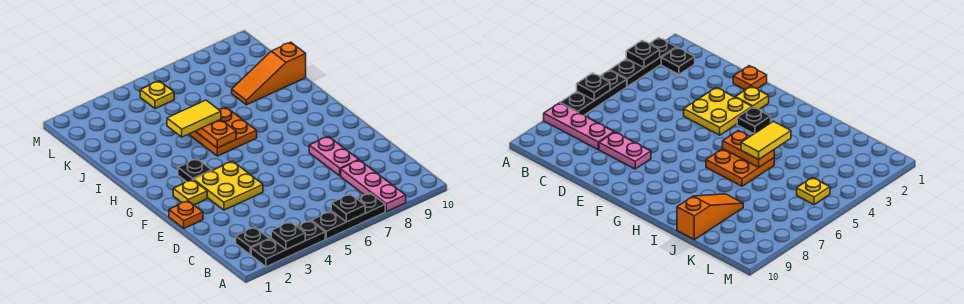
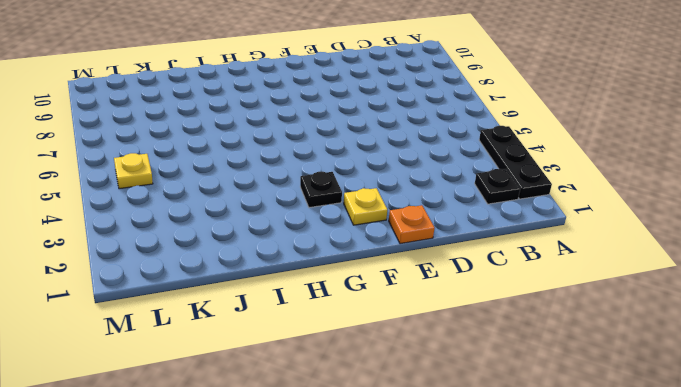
none -> black plate A5:A7 level 1
none -> pink plate A8:C8 level 1
none -> pink plate D8:E8 level 1

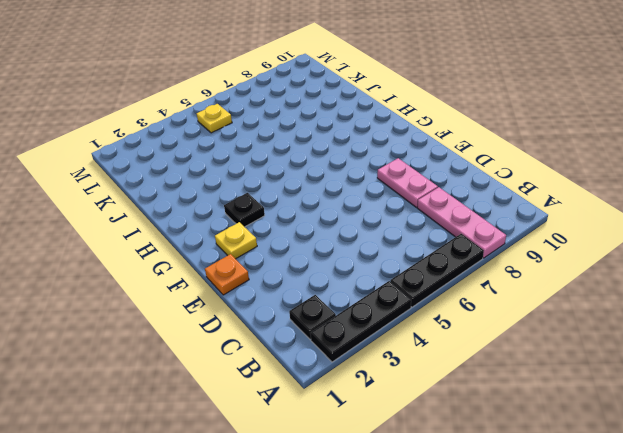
none -> yellow plate E3:F4 level 1
none -> orange plate H5:I6 level 1
none -> orange slope J8:J10 level 1 top 10

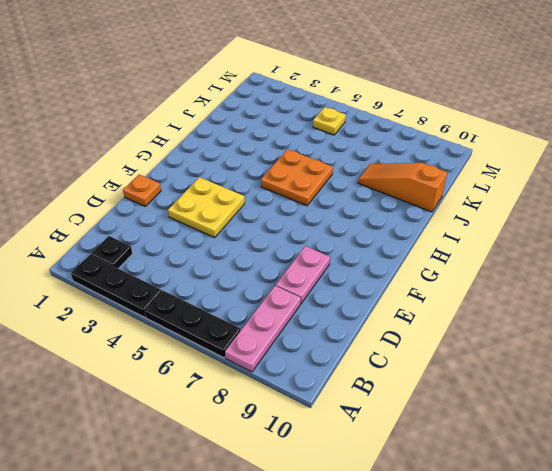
none -> yellow plate F2 level 1
none -> black plate G3 level 1
none -> black plate A3 level 2

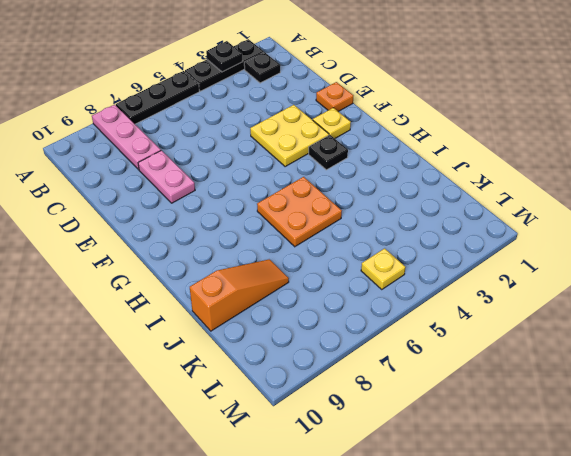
none -> black plate A6 level 2
none -> orange plate H5:I5 level 2
none -> yellow tile I4:I5 level 3

